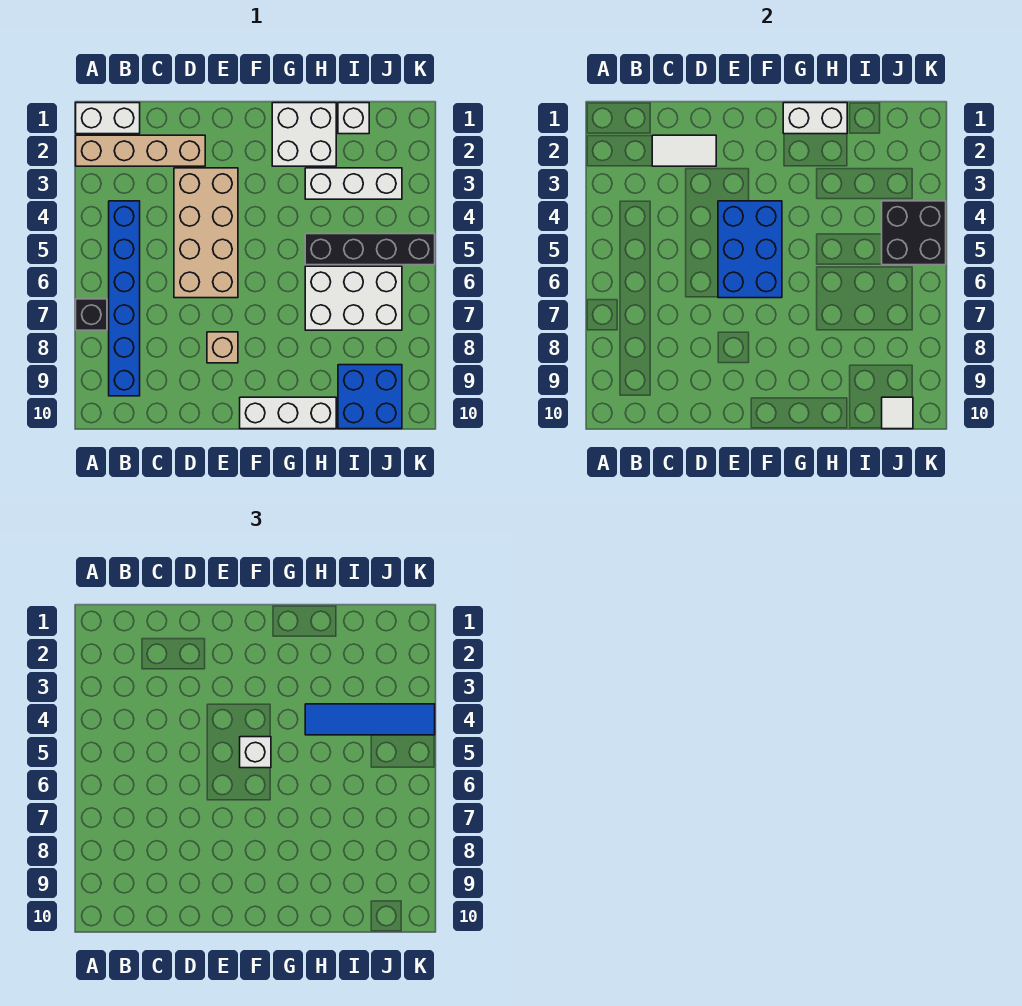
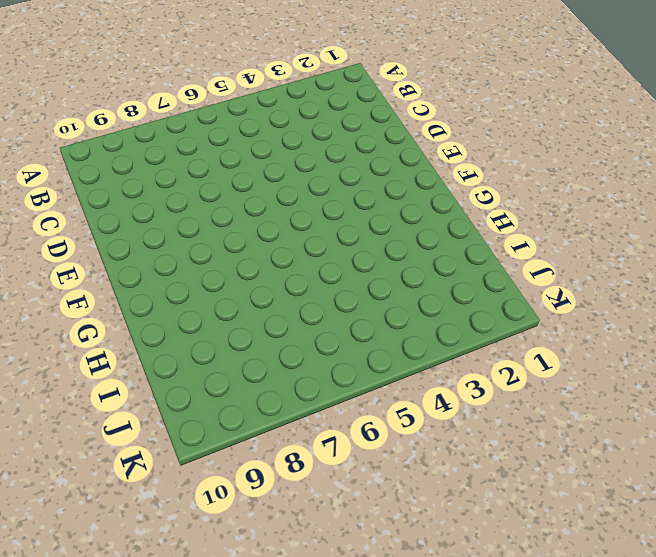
none -> white brick A1:B1 level 1
none -> tan brick A2:D2 level 1
none -> black brick A7 level 1

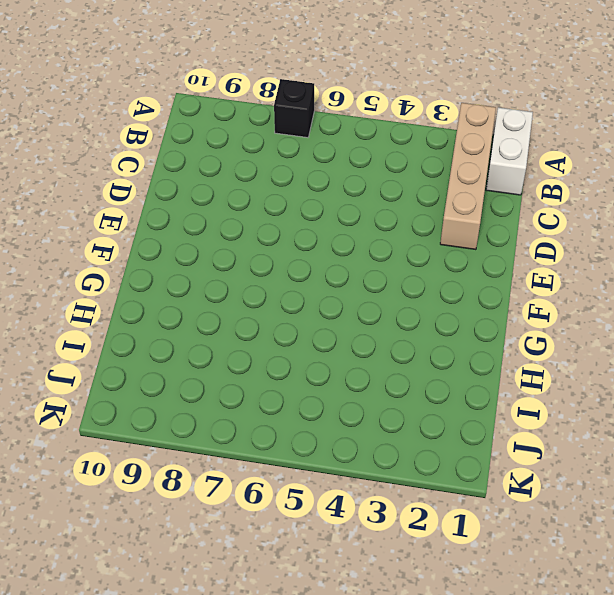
none -> blue brick B4:B9 level 1
none -> tan brick D3:E6 level 1
none -> tan brick E8 level 1

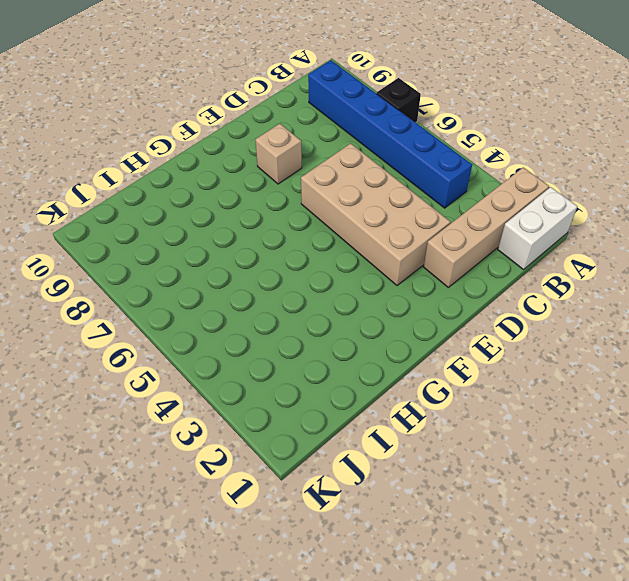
none -> white brick F10:H10 level 1
none -> white brick G1:H2 level 1
none -> white brick H3:J3 level 1

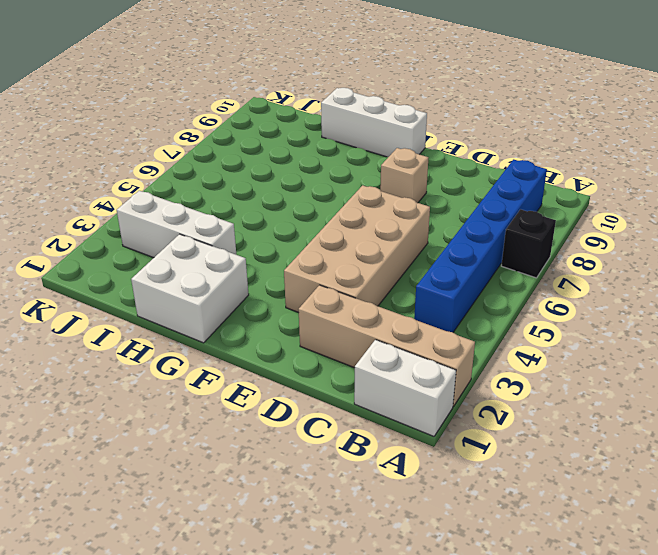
none -> black brick H5:K5 level 1
none -> white brick H6:J7 level 1
none -> white brick I1 level 1

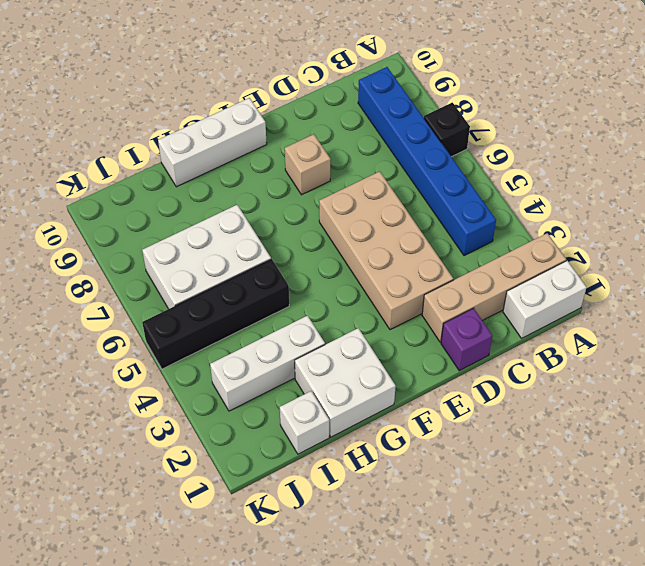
purple brick D1 level 1 -> none
none -> blue brick I9:J10 level 1
none -> white tile C2:D2 level 2
none -> blue brick E4:F6 level 2

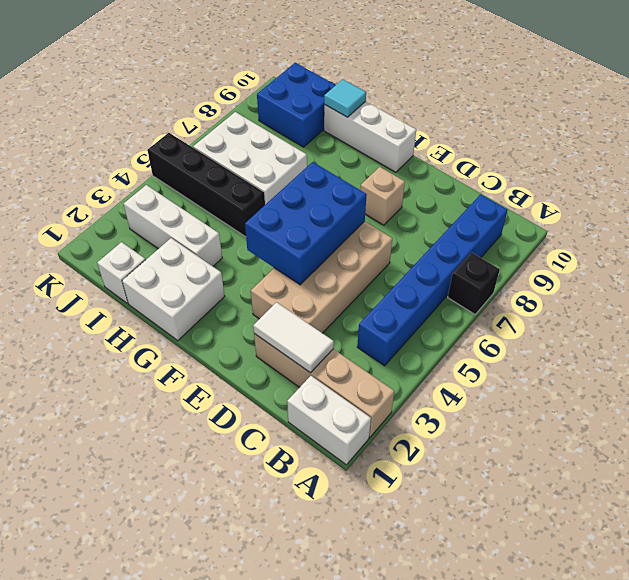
cyan tile H10 level 2 -> none
none -> white brick G1:H1 level 2
none -> black brick J4:K5 level 2
none -> white tile J10 level 2

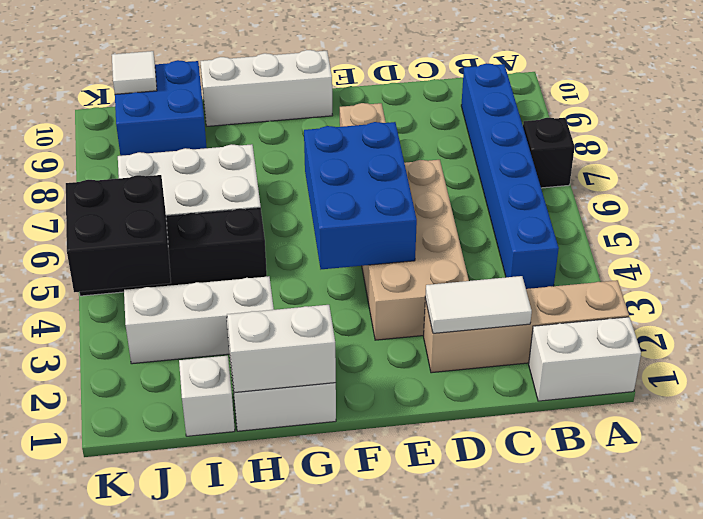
none -> white brick F5 level 3
none -> blue tile H4:K4 level 3

